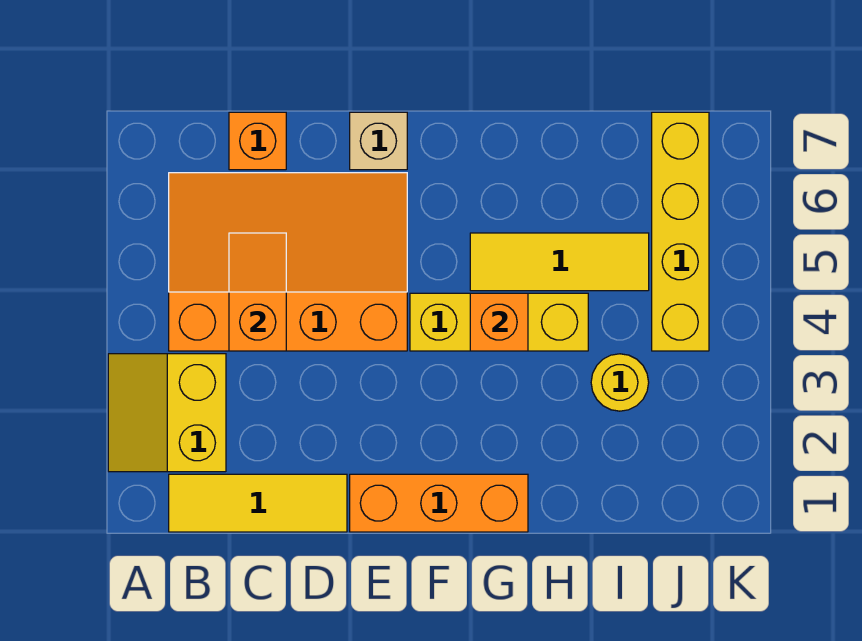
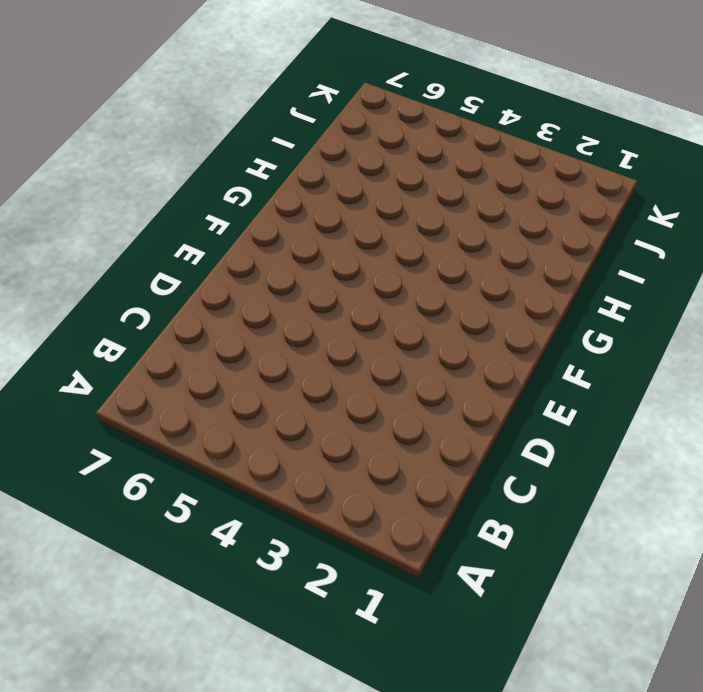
none -> yellow slope A2:B3 level 1 top B
none -> yellow tile B1:D1 level 1
none -> orange slope B4:E6 level 1 top 4

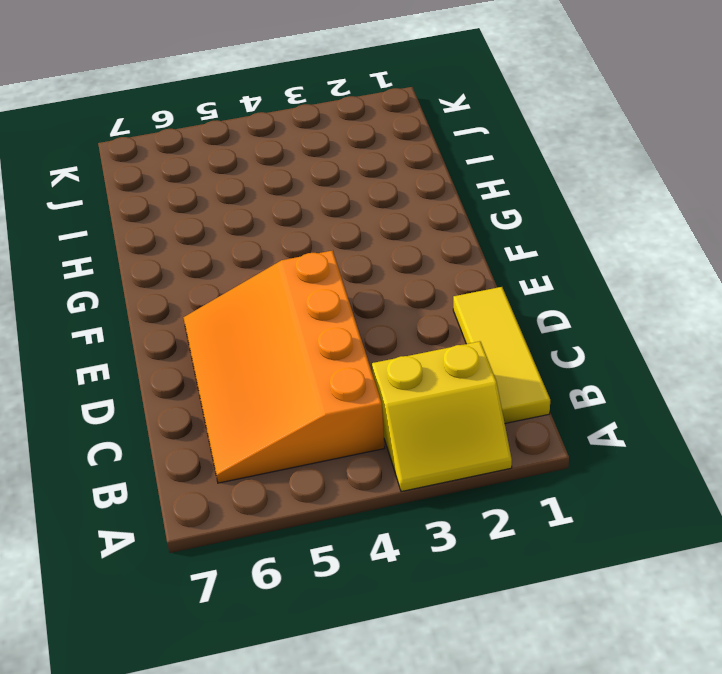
none -> orange brick C7 level 1
none -> orange brick E1:G1 level 1
none -> tan brick E7 level 1

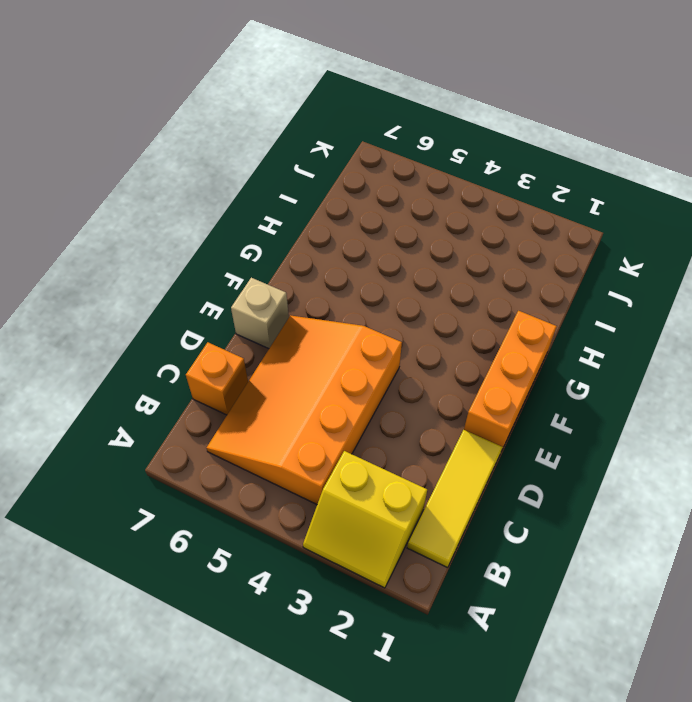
none -> yellow brick F4:H4 level 1
none -> yellow tile G5:I5 level 1
none -> yellow round brick I3 level 1

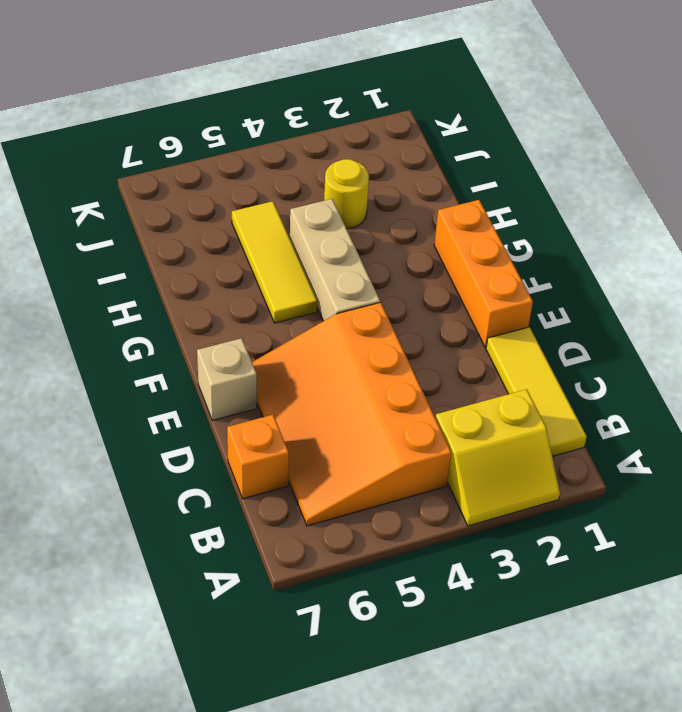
tan brick F4:H4 level 1 -> yellow brick F4:H4 level 1
none -> yellow brick J4:J7 level 1
none -> orange slope C4:C5 level 2 top 4
none -> orange brick G4 level 2

